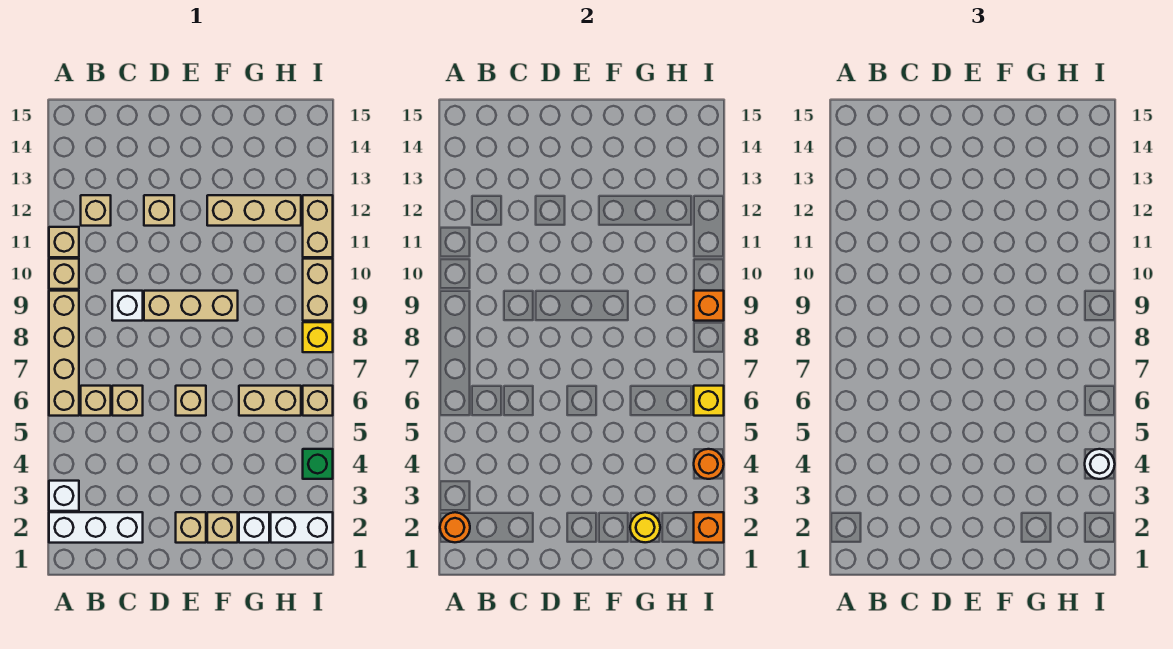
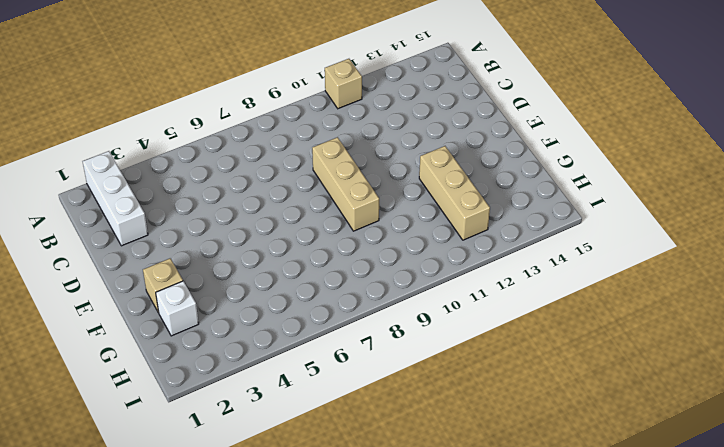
none -> white brick A3 level 1
none -> tan brick A6:A9 level 1
none -> tan brick A10 level 1
none -> tan brick B6 level 1

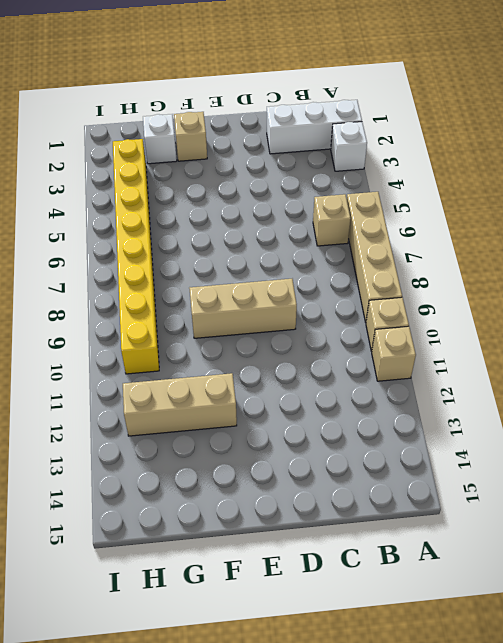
yellow brick H3:H10 level 1 -> tan brick G6:H6 level 1
none -> tan brick B12 level 1
none -> tan brick C6 level 1
none -> white brick C9 level 1
none -> tan brick D12 level 1

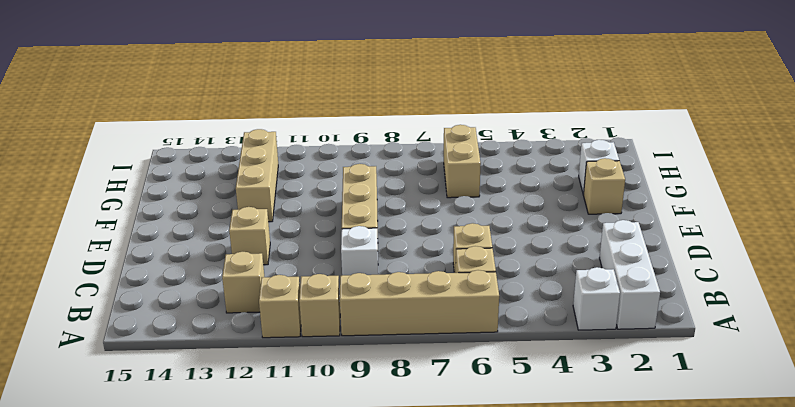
none -> tan brick E2 level 1
none -> tan brick E6 level 1
none -> white brick H2:I2 level 1
none -> green brick I4 level 1

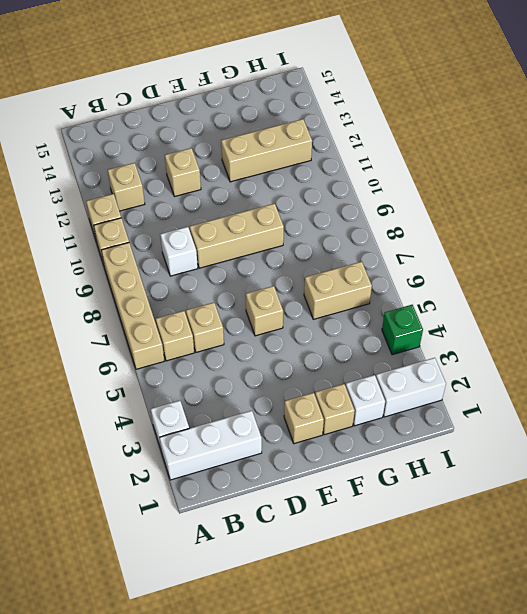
none -> tan brick I6 level 1
none -> yellow brick I8 level 1
none -> tan brick I9:I10 level 1
none -> tan brick I11:I12 level 1

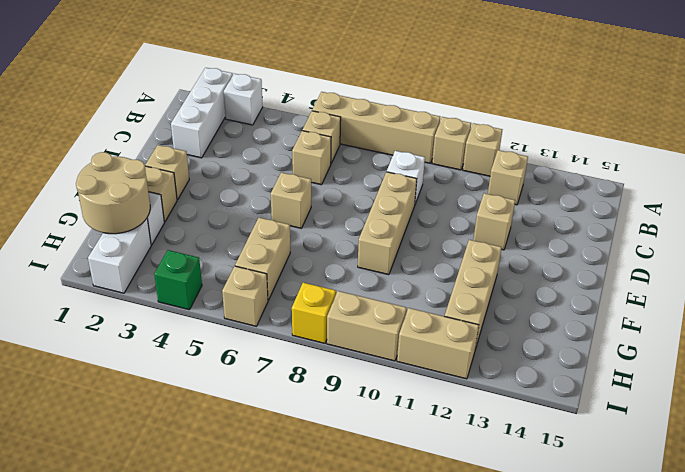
tan round brick G1:H2 level 2 -> yellow round brick G2 level 2
none -> orange round brick A2 level 2
none -> orange brick I2 level 2
none -> orange round brick I4 level 2
none -> yellow brick I6 level 2

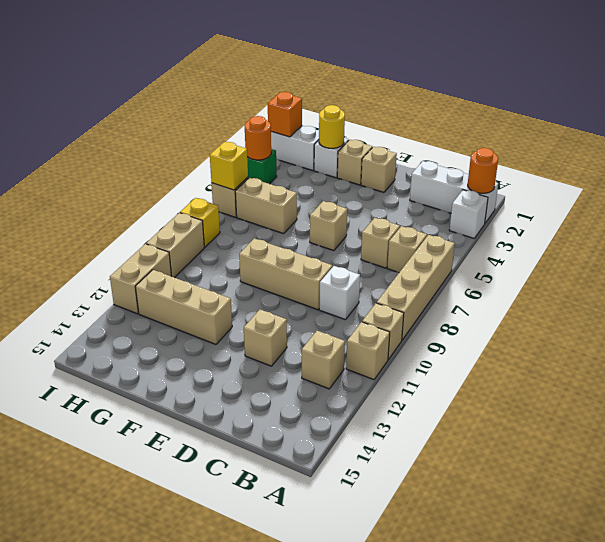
none -> orange brick I9 level 2
none -> white round brick I4 level 3

